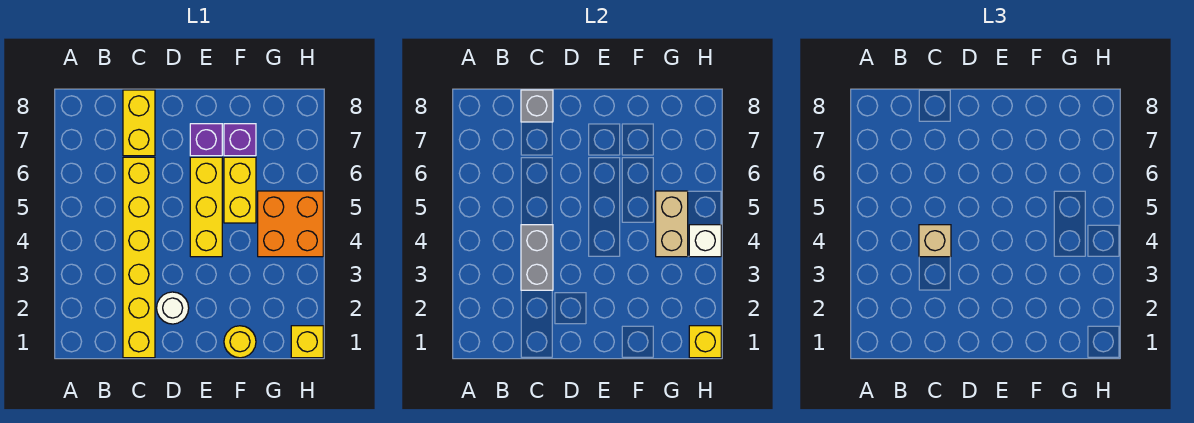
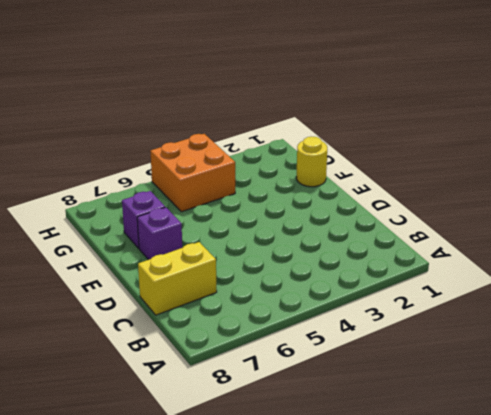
none -> yellow brick C1:C6 level 1
none -> white round brick D2 level 1
none -> yellow brick E4:E6 level 1

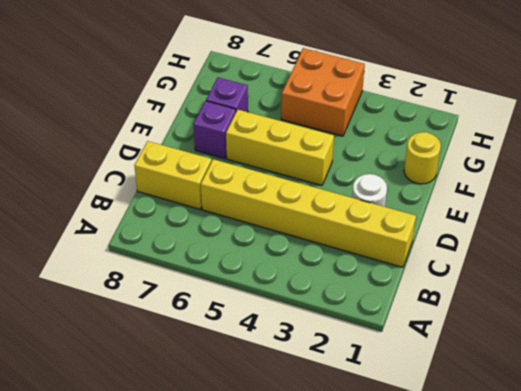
none -> yellow brick F5:F6 level 1
none -> yellow brick H1 level 1
none -> grey brick C3:C4 level 2

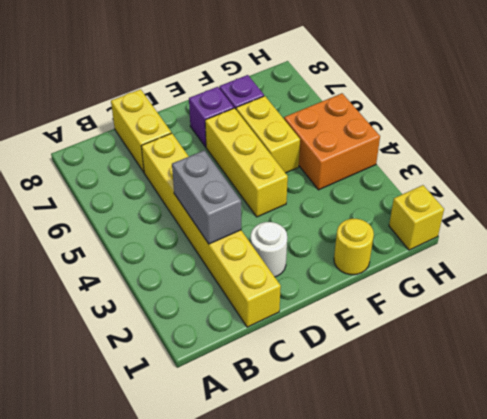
none -> grey brick C8 level 2
none -> tan brick G4:G5 level 2
none -> yellow brick H1 level 2

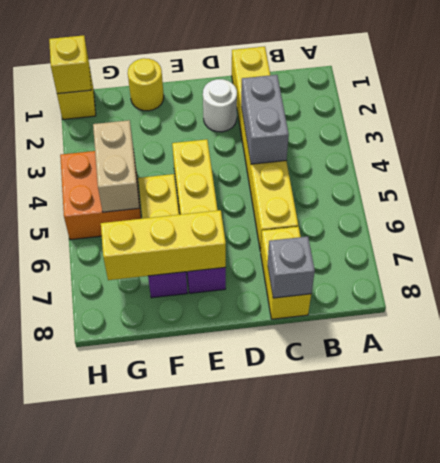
yellow brick E7:G7 level 2 -> none
none -> white brick H4 level 2
none -> tan brick C4 level 3

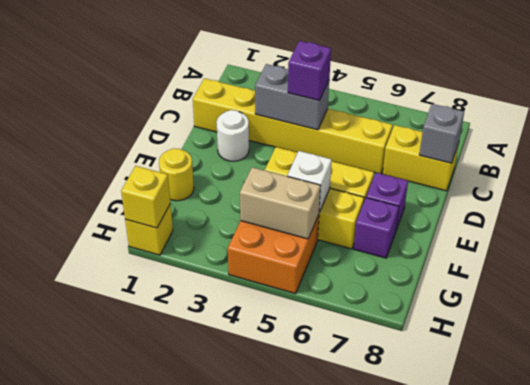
purple brick C4 level 3 -> tan brick C4 level 3
white brick F5 level 2 -> white brick H4 level 2

